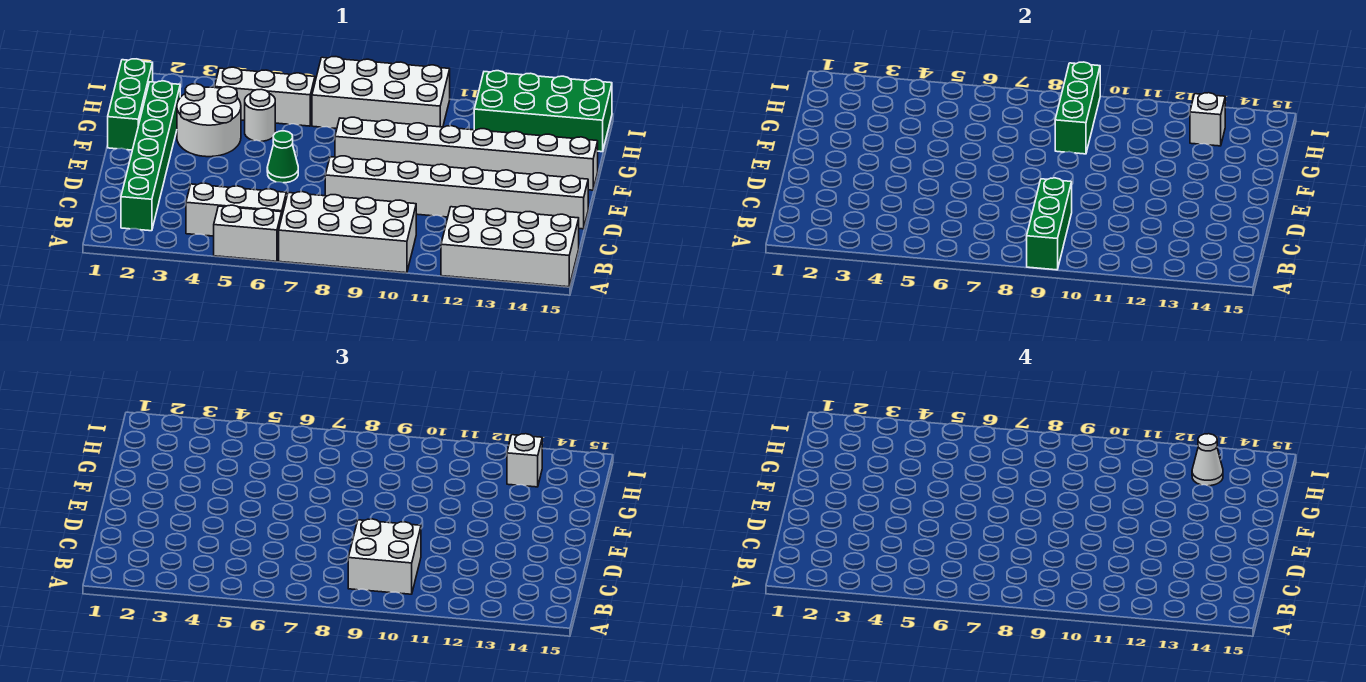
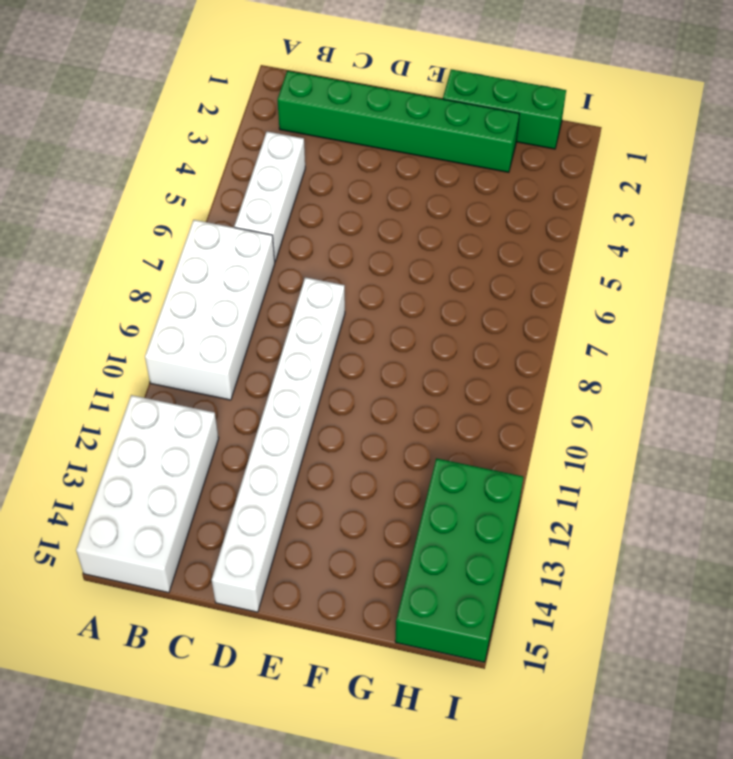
none -> white brick A5:A6 level 1
none -> green cone E6 level 1
none -> white round brick F3:G4 level 1

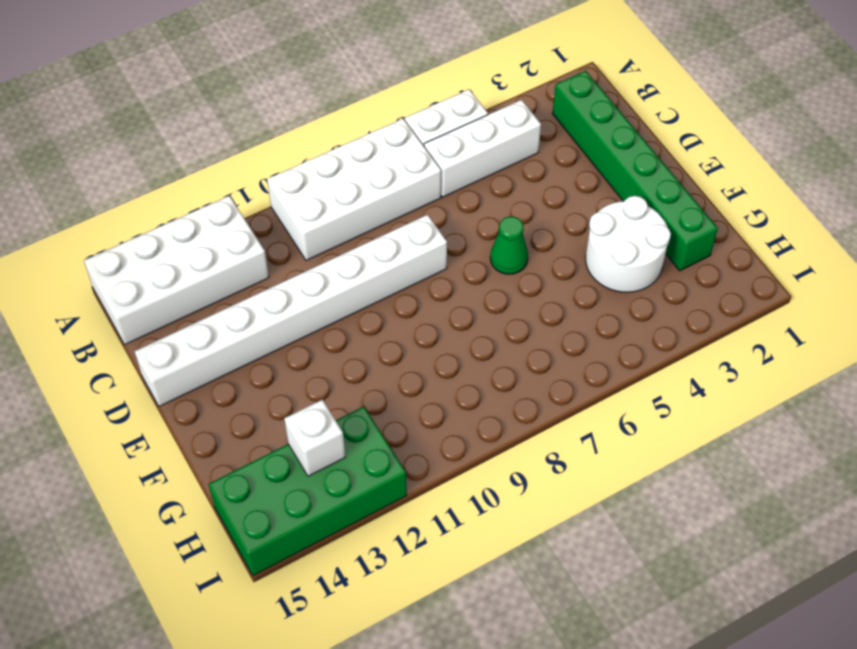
none -> green brick F1:H1 level 1
none -> white brick F8:F15 level 1
none -> white round brick G5 level 1

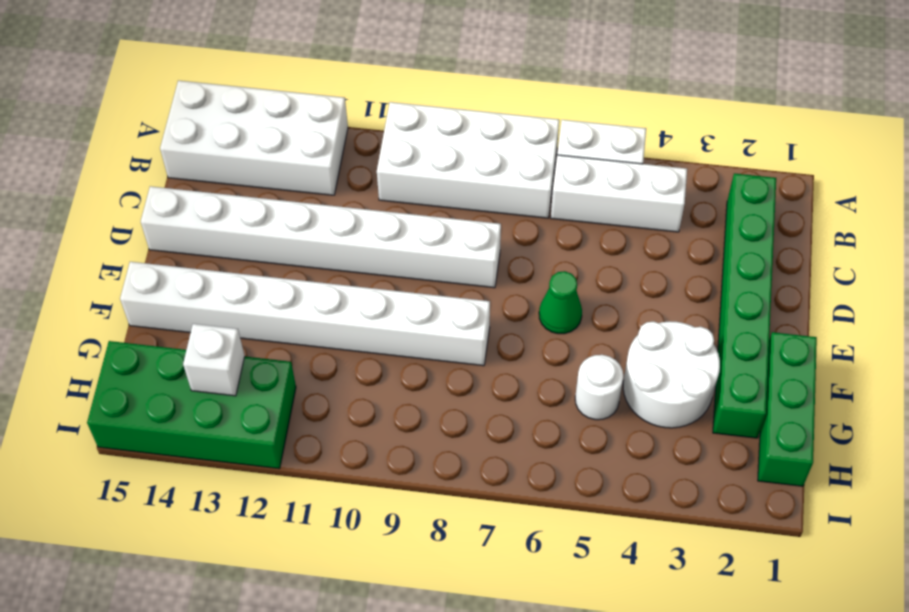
none -> white brick H4:H6 level 1
none -> white brick H7:I10 level 1
none -> green brick A9:C9 level 2

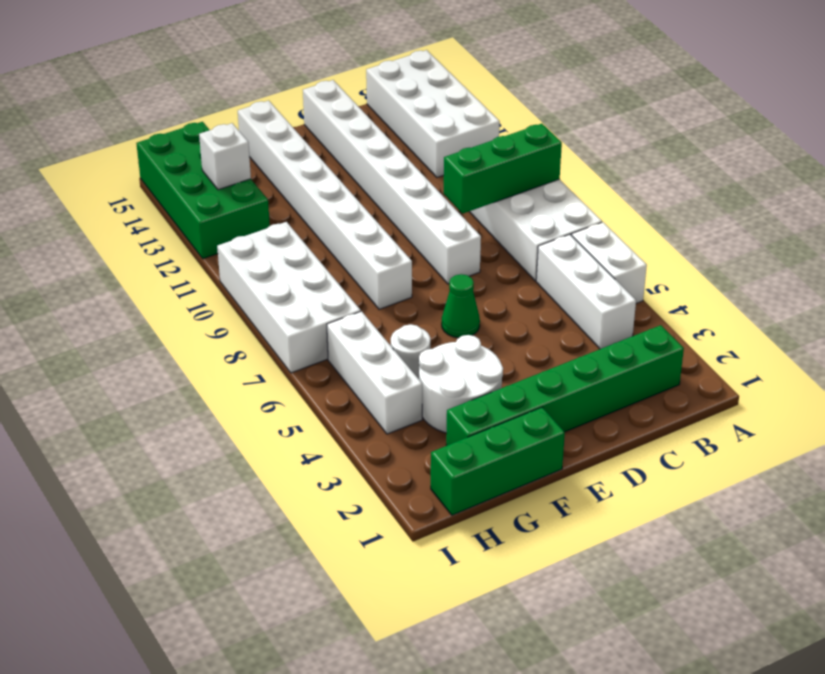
none -> green brick G9:I9 level 2
none -> white brick B9:C10 level 3
none -> white brick H13 level 3

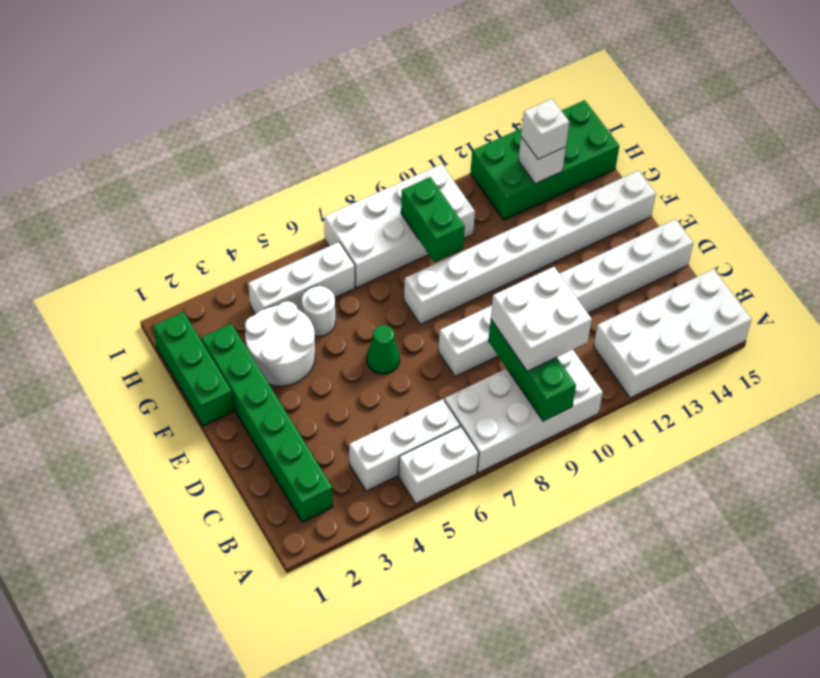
green brick G9:H9 level 2 -> green brick G9:I9 level 2
none -> white cone H13 level 4

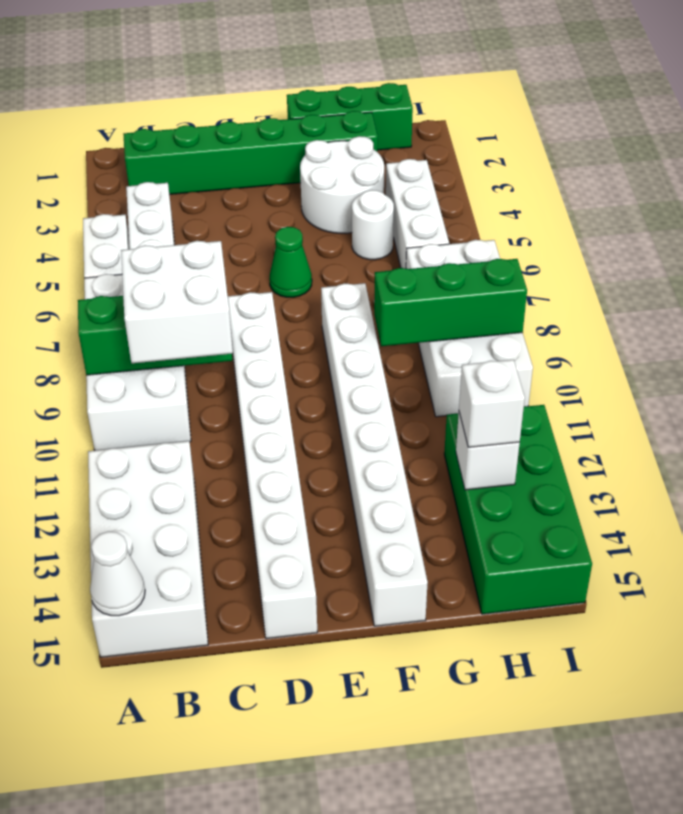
white cone A15 level 2 -> white cone H13 level 4

